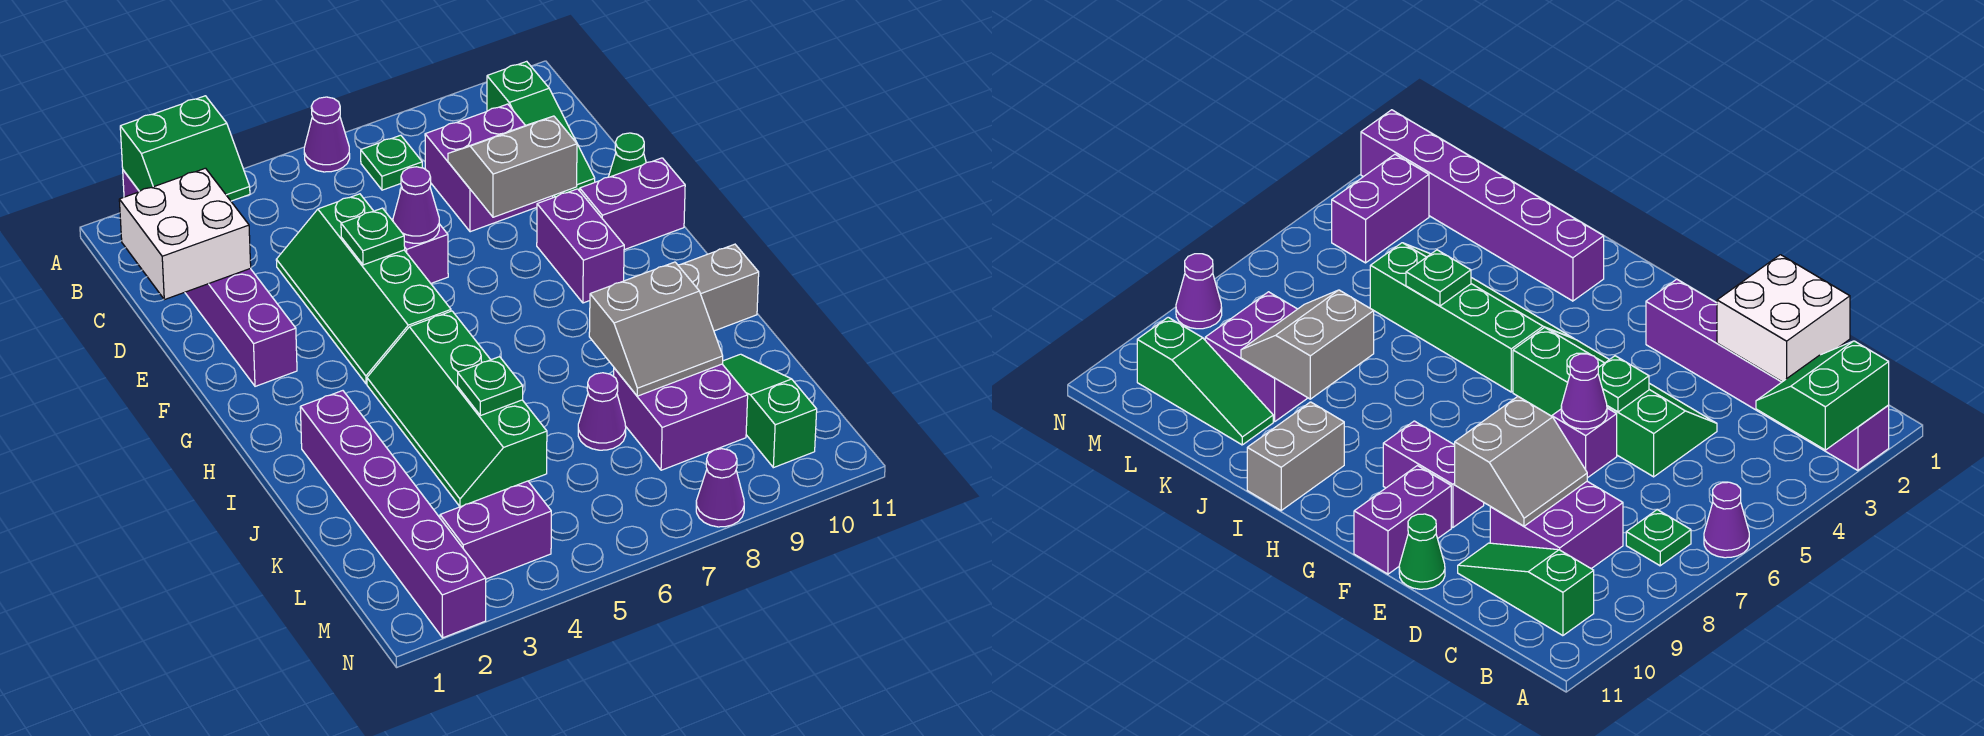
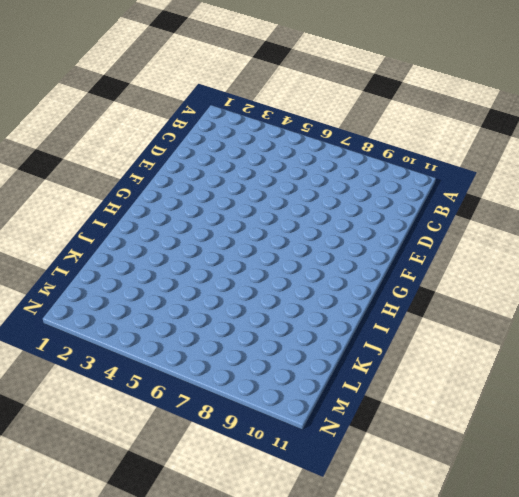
none -> purple brick A2:F2 level 1
none -> purple cone A6 level 1
none -> green plate B7 level 1

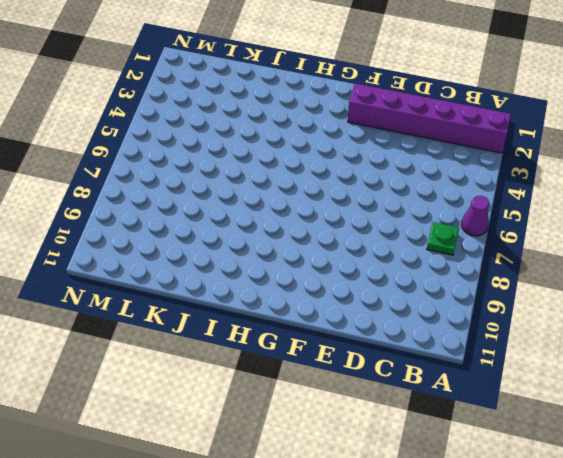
none -> green slope B10:D10 level 1 top B
none -> purple brick C8:D9 level 1
none -> green slope D4:G5 level 1 top 5

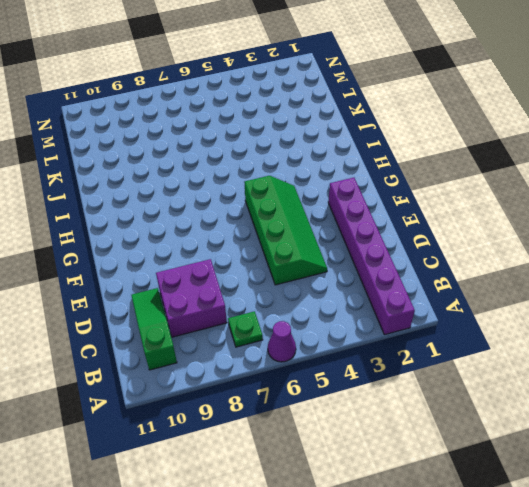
none -> purple brick E6 level 1
none -> green cone E11 level 1
none -> purple brick F9:G9 level 1

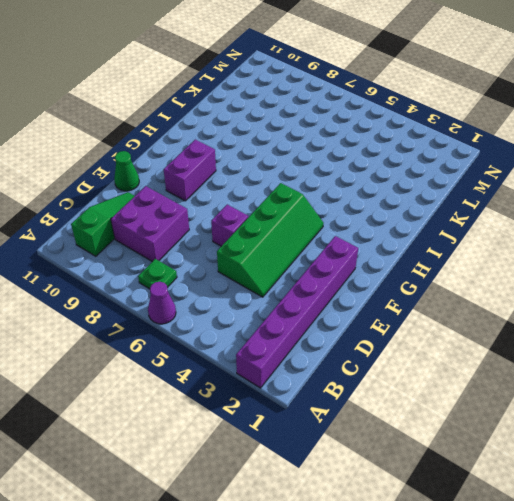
none -> purple brick F10:F11 level 1
none -> green slope H4:K5 level 1 top 5
none -> purple brick I2:N2 level 1

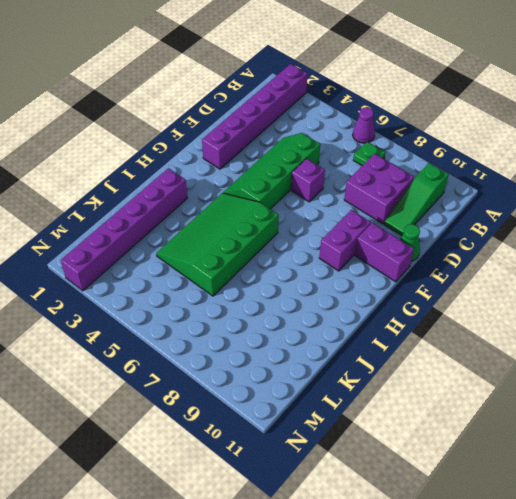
green slope H4:K6 level 1 top 6 -> green slope H4:K5 level 1 top 5
none -> grey brick I10:I11 level 1
none -> purple cone K7 level 1
none -> purple brick K8:L9 level 1

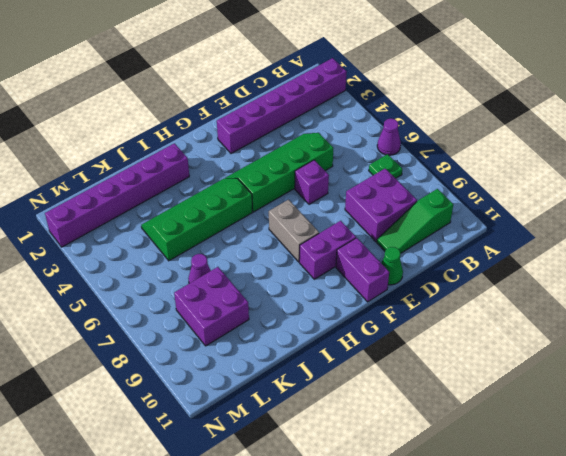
grey brick G7:G8 level 1 -> grey brick I10:I11 level 1
none -> green slope K10:M10 level 1 top M
none -> purple brick M3:M4 level 1
none -> purple cone N8 level 1

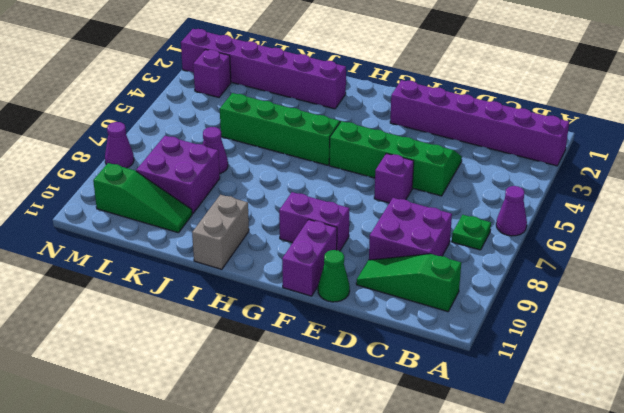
purple brick M3 level 1 -> purple brick M3:M4 level 1
none -> green slope A2:B3 level 2 top A
none -> white brick C1:D2 level 2
none -> grey slope D8:E9 level 2 top E

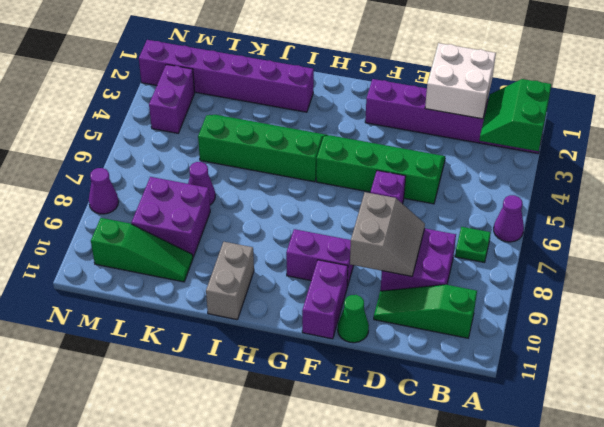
none -> green plate E5 level 2
none -> purple cone E6 level 2
none -> green plate J5 level 2

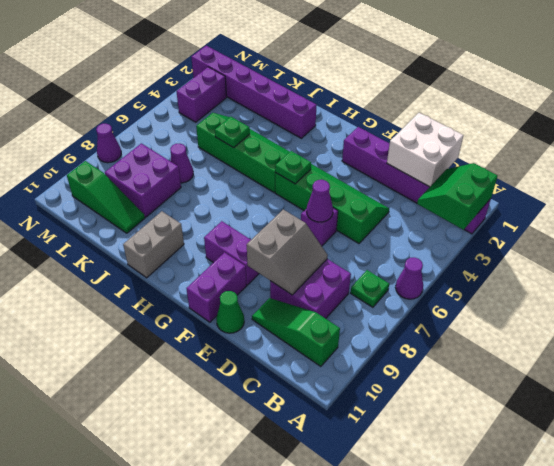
green plate G5 level 2 -> green plate E5 level 2
none -> grey slope J8:K9 level 2 top J

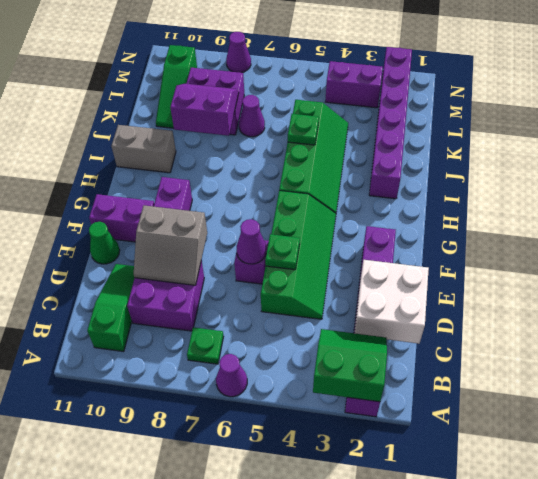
purple slope J8:K9 level 2 top J -> grey slope J8:K9 level 2 top J

